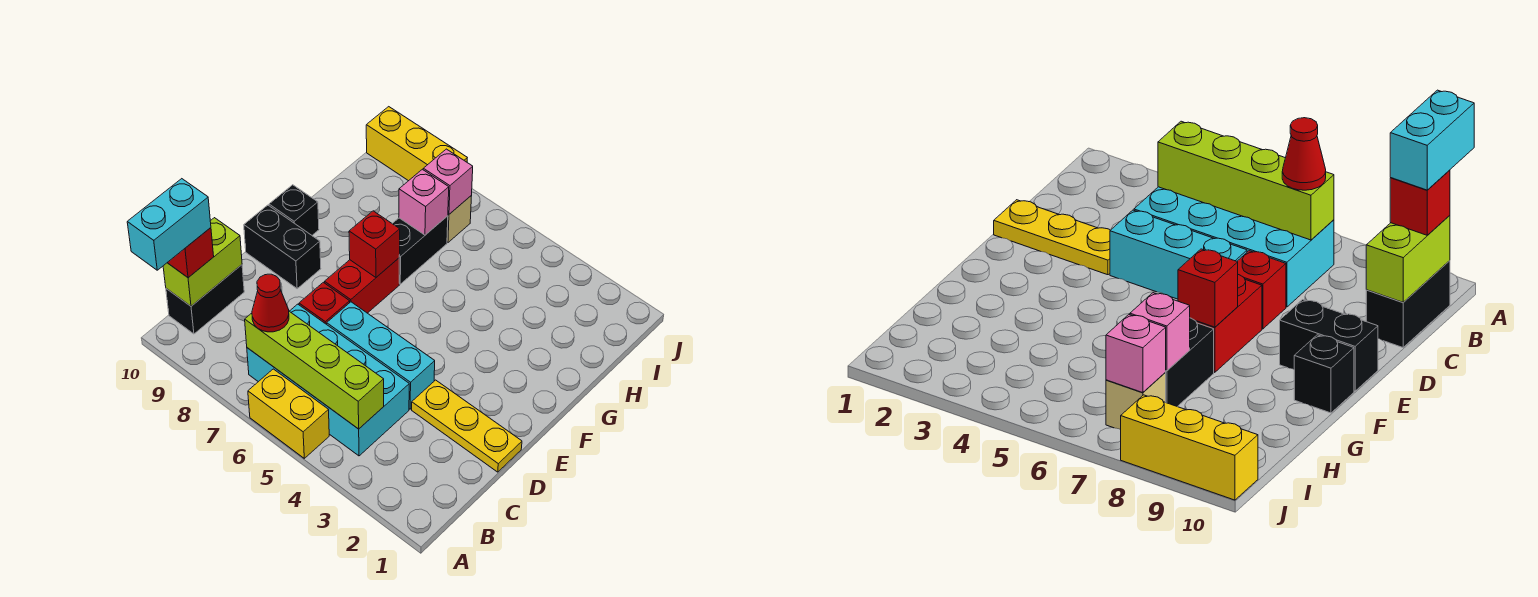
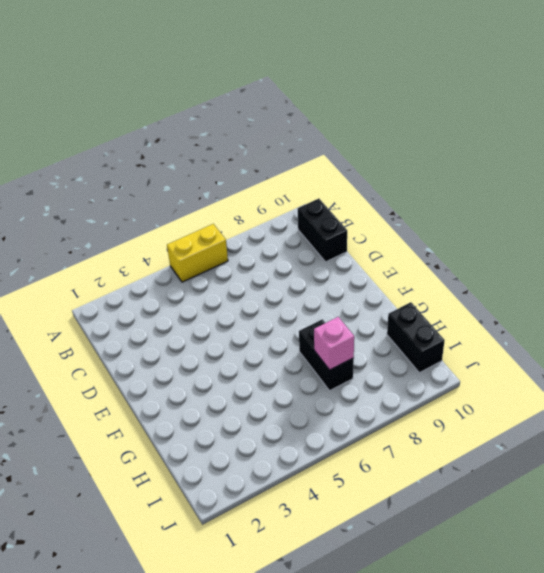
black brick H10:I10 level 1 -> black brick E9:E10 level 1
none -> cyan brick B4:C7 level 1
none -> yellow plate D1:D3 level 1
none -> cyan brick D4:D6 level 1

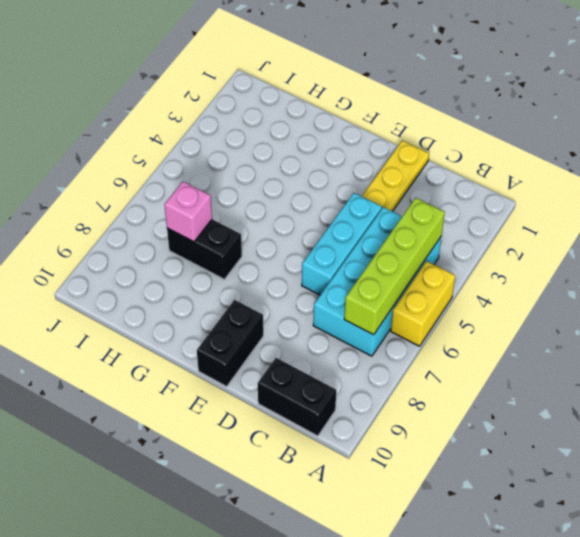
none -> red brick D7 level 1
none -> red brick E7:F7 level 1
none -> black brick F10 level 1

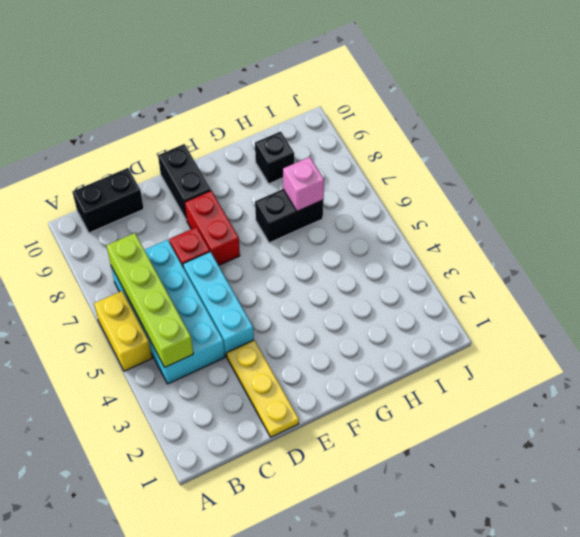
red brick E7:E8 level 1 -> red brick E7:F7 level 1
black brick H9 level 1 -> black brick F10 level 1
none -> tan brick I7 level 1
none -> yellow brick J8:J10 level 1
none -> lime brick B10:C10 level 2

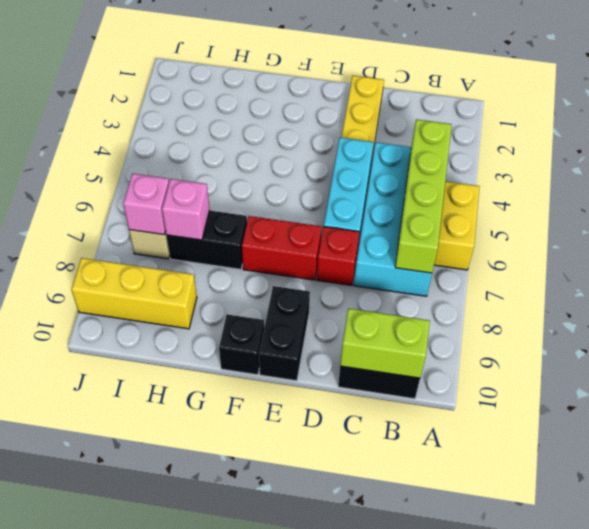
yellow brick H9:J9 level 1 -> yellow brick J8:J10 level 1
none -> red brick F7 level 2
none -> red cone B7 level 3
none -> red brick B10 level 3

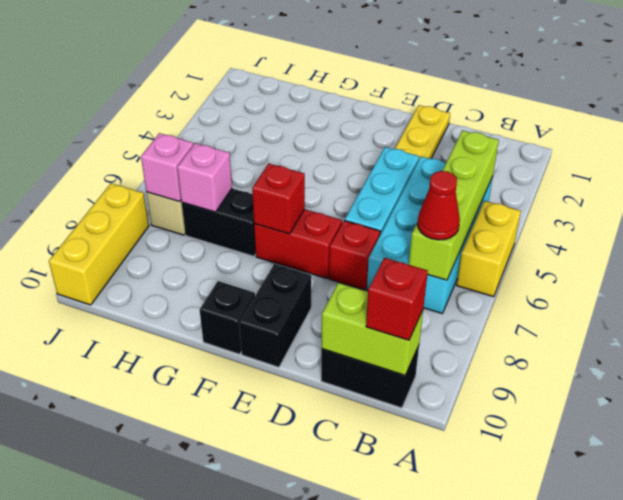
none -> cyan brick A10:B10 level 4

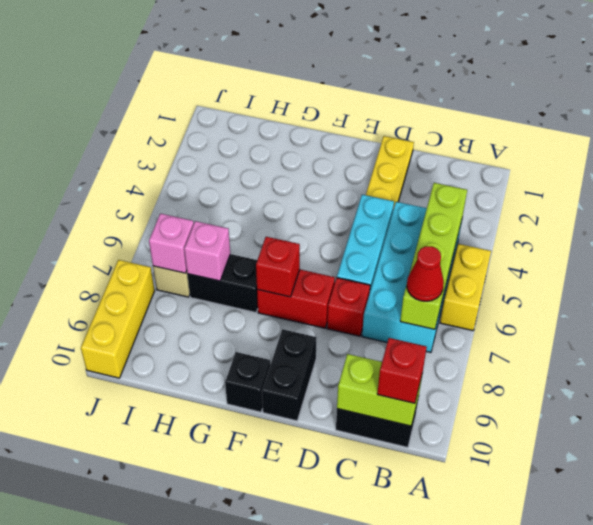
none -> cyan brick A10:B10 level 4

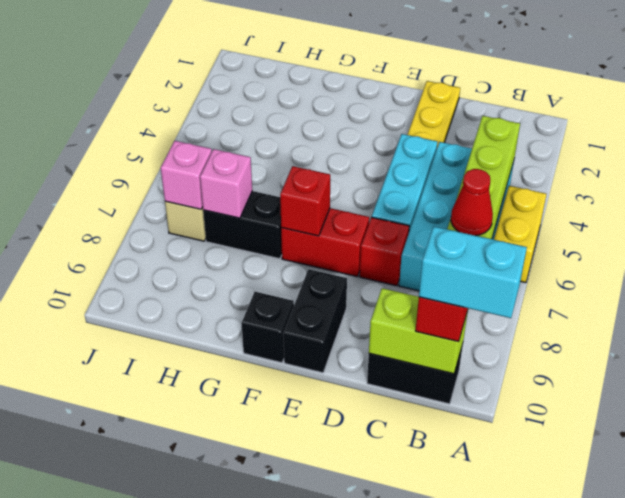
none -> yellow brick J8:J10 level 1

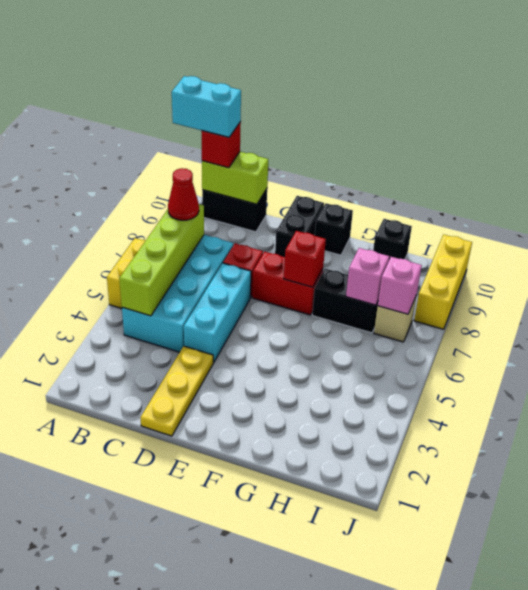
black brick H10 level 1 -> none

